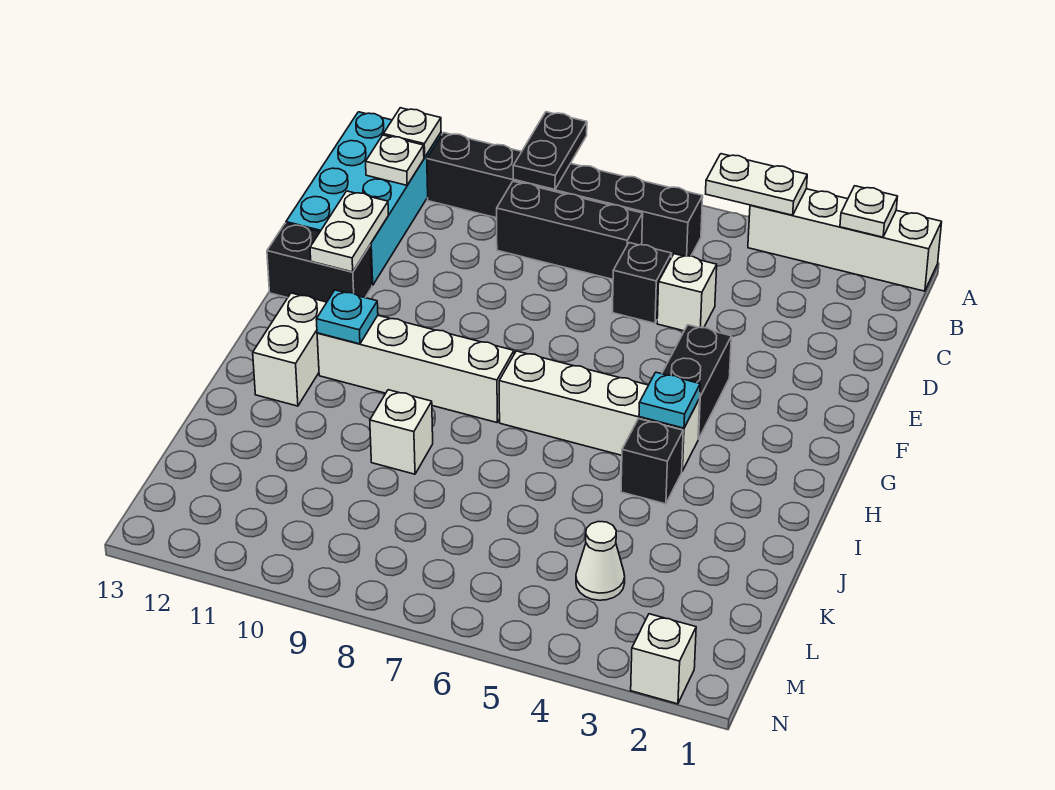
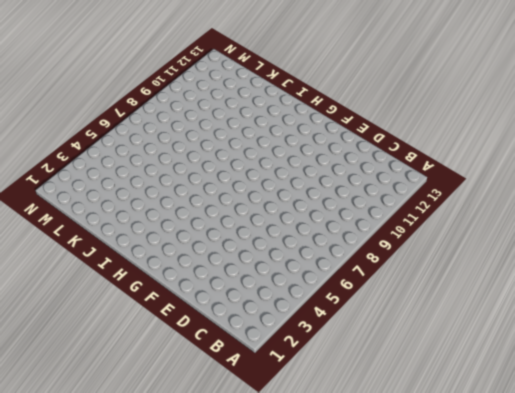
none -> white brick A1:A4 level 1
none -> black brick B6:B11 level 1
none -> cyan brick B12:E13 level 1

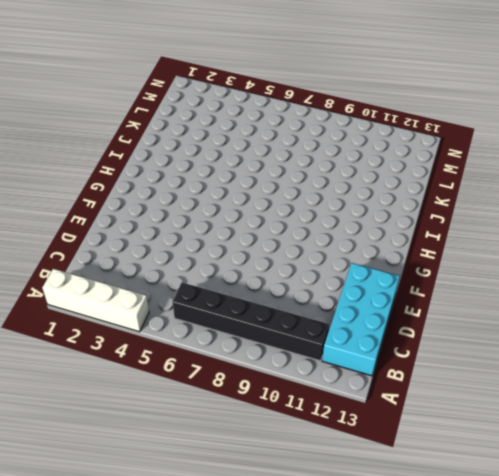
none -> black brick C7:C9 level 1
none -> white brick D5 level 1
none -> black brick D6 level 1

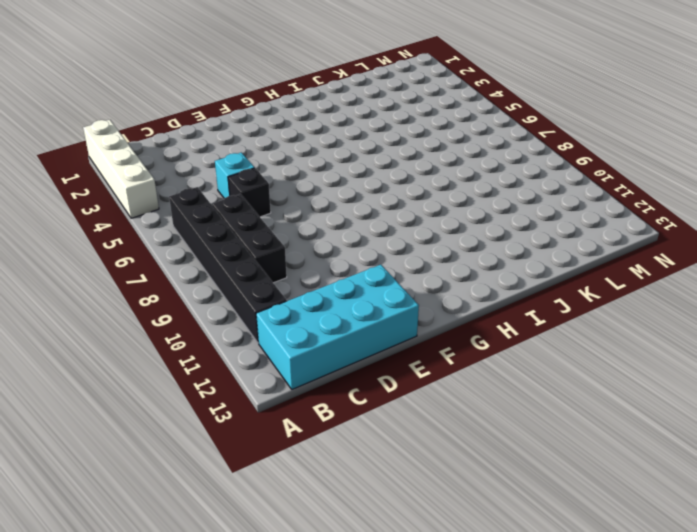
cyan brick D5 level 1 -> white brick D5 level 1
none -> black brick F4:G4 level 1
none -> black brick F12:F13 level 1
none -> white brick H4:H7 level 1

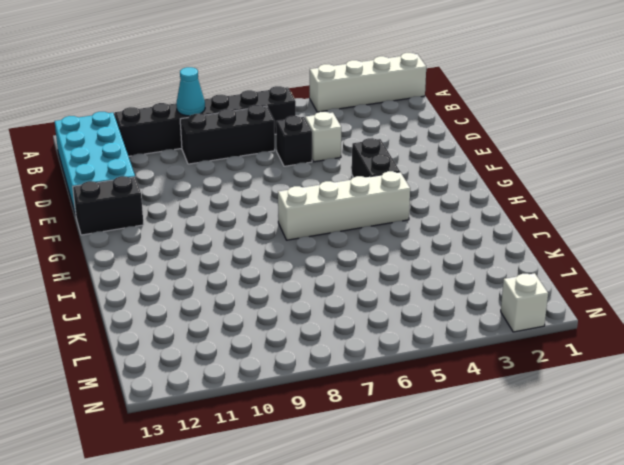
cyan cone B9 level 2 -> black plate A9:B9 level 2
none -> white brick H8:H11 level 1
none -> white brick H12:I12 level 1
none -> black brick I4 level 1

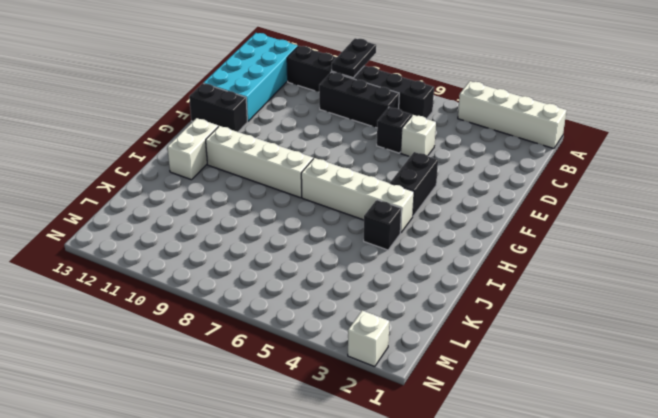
none -> white brick J9 level 1
none -> white cone L4 level 1
none -> white plate A2 level 2

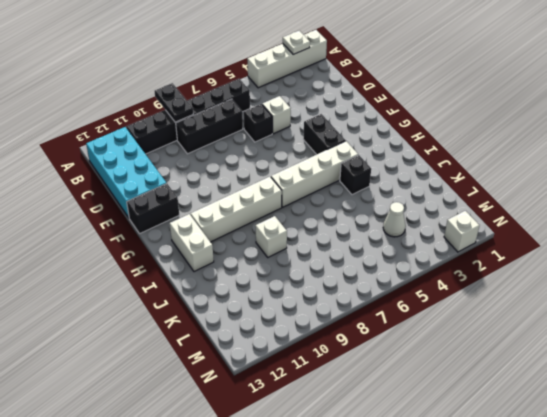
none -> white plate A4:A5 level 2
none -> white plate B12 level 2
none -> white plate C12 level 2

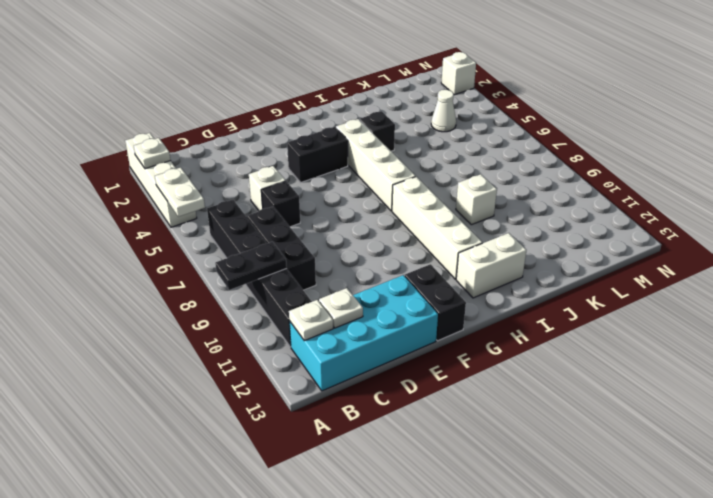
none -> white plate E12:F12 level 2
none -> cyan plate H4 level 2
none -> cyan plate H11 level 2

